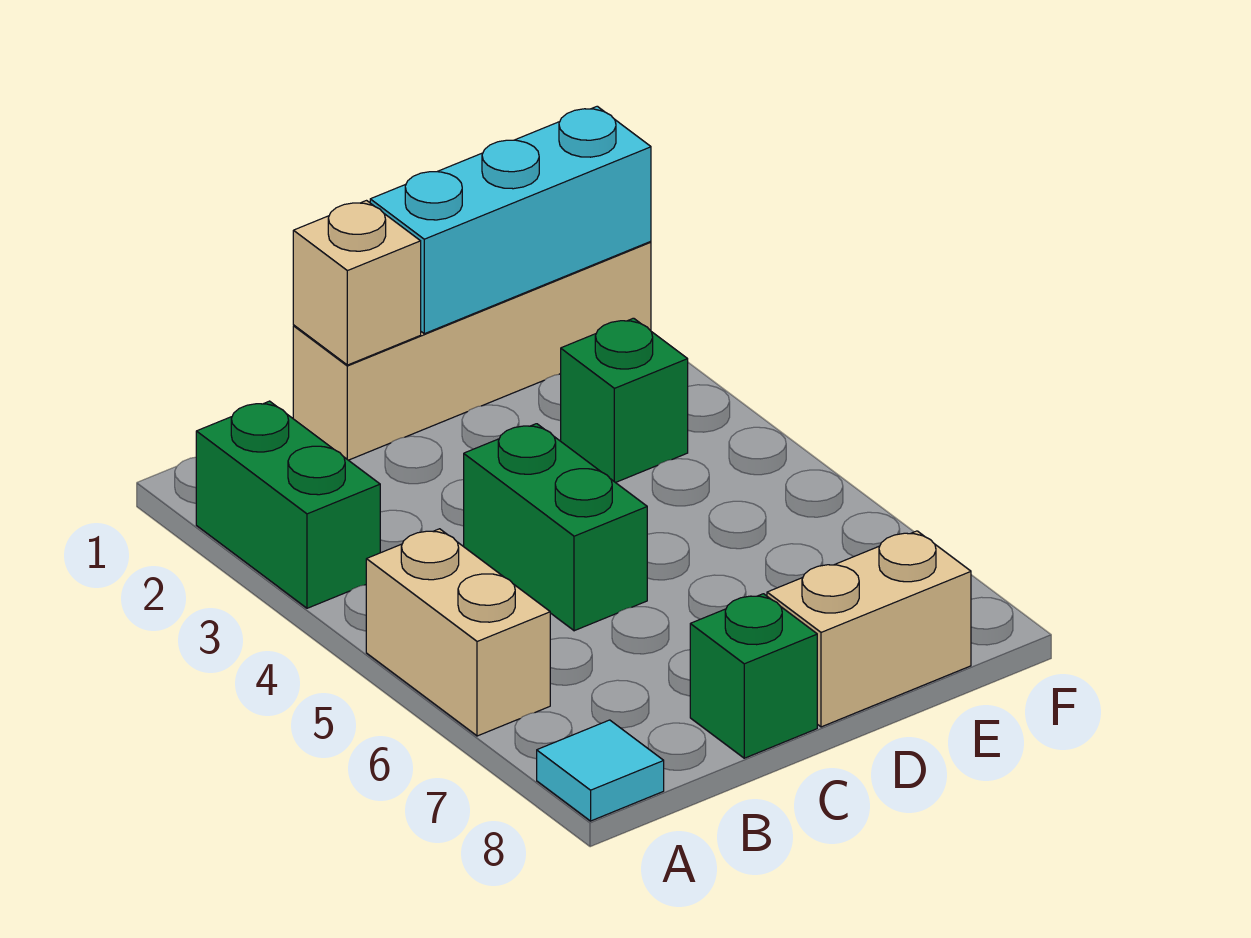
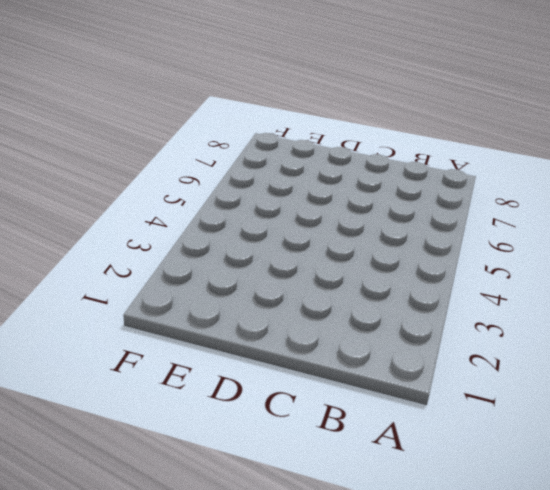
none -> green brick A2:A3 level 1
none -> tan brick A5:A6 level 1

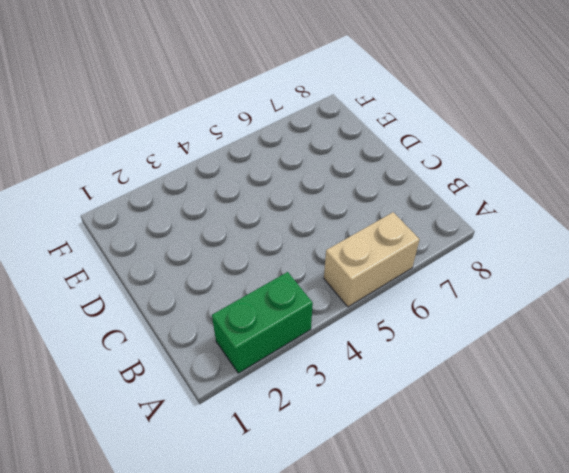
none -> cyan tile A8 level 1
none -> tan brick C1:F1 level 1

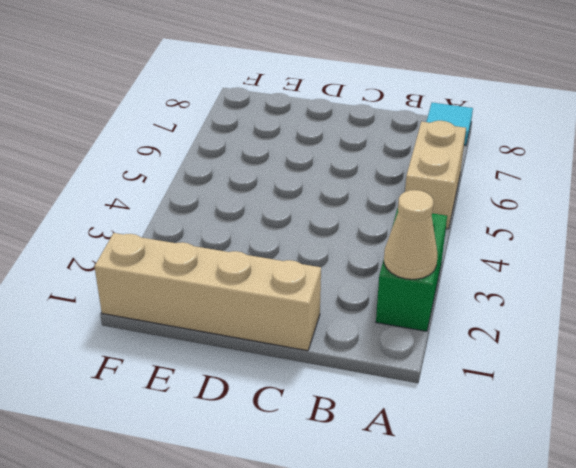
tan cone A2 level 2 -> none
none -> green brick C4:C5 level 1
none -> green brick C8 level 1

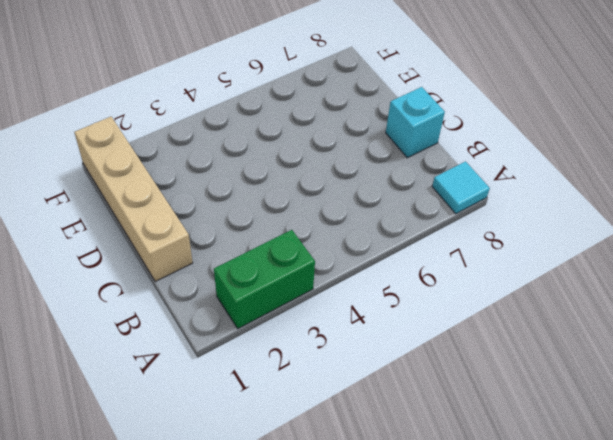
cyan brick C8 level 1 -> green brick C8 level 1
none -> tan brick A5:A6 level 1
none -> green brick C4:C5 level 1

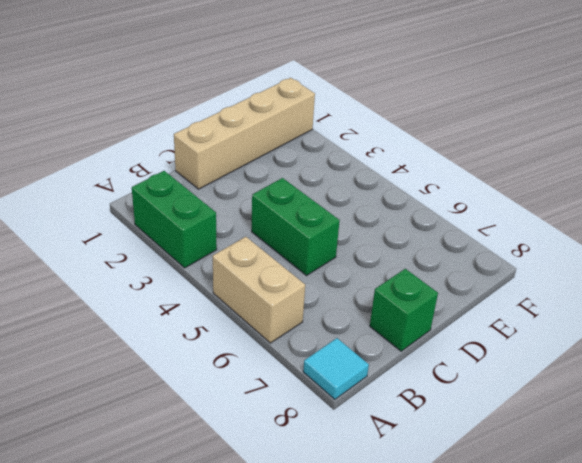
none -> tan brick D8:E8 level 1
none -> green brick E3 level 1

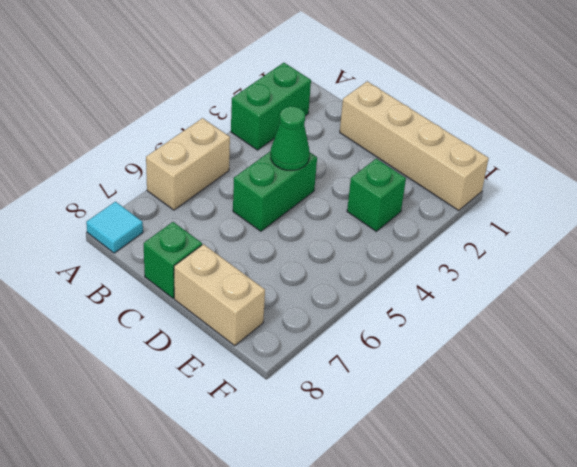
green cone C4 level 2 -> none
none -> tan brick C1 level 2
none -> cyan brick D1:F1 level 2

